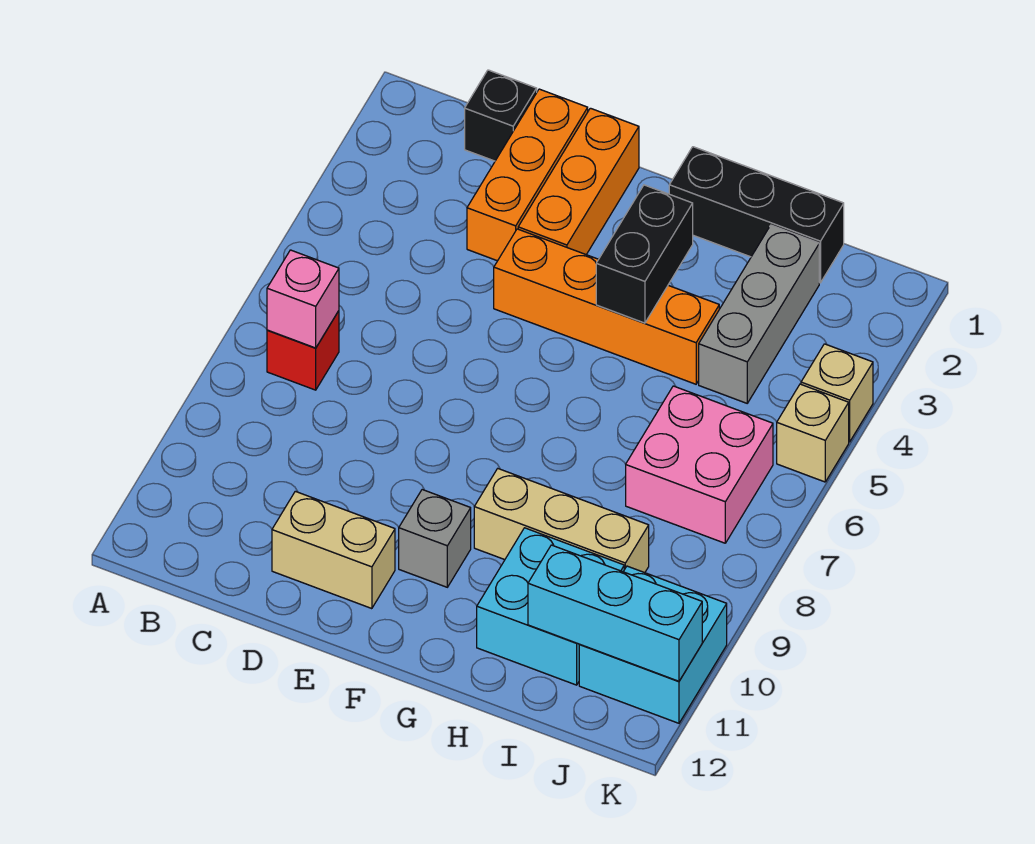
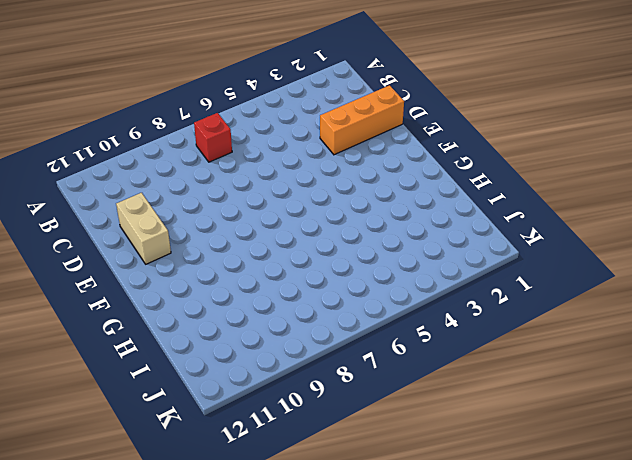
none -> black brick C1 level 1
none -> orange brick E1:E3 level 1
none -> orange brick E4:H4 level 1

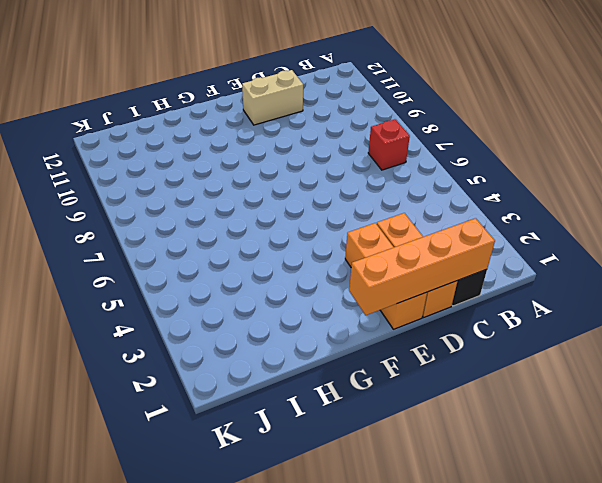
orange brick C1:F1 level 2 -> orange brick E4:H4 level 1
none -> grey brick F10 level 1
none -> black brick G1:I1 level 1
none -> tan brick G9:I9 level 1

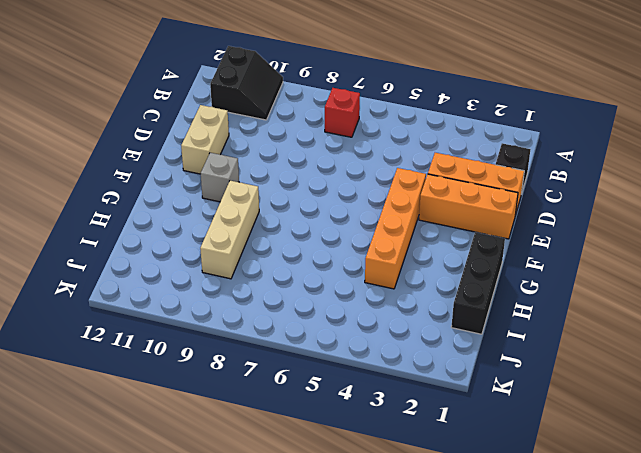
black slope A10:B11 level 1 top 11 -> none
none -> cyan brick H10:I11 level 1
none -> grey brick I2:I4 level 1
none -> pink brick I6:J7 level 1

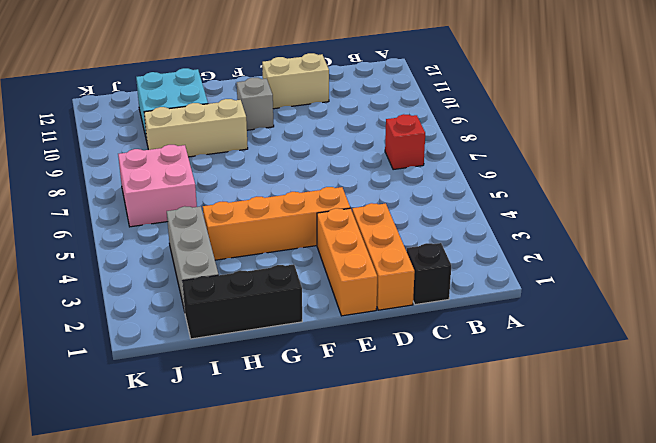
none -> cyan brick J10:K11 level 1
none -> tan brick K4 level 1
none -> tan brick K5 level 1

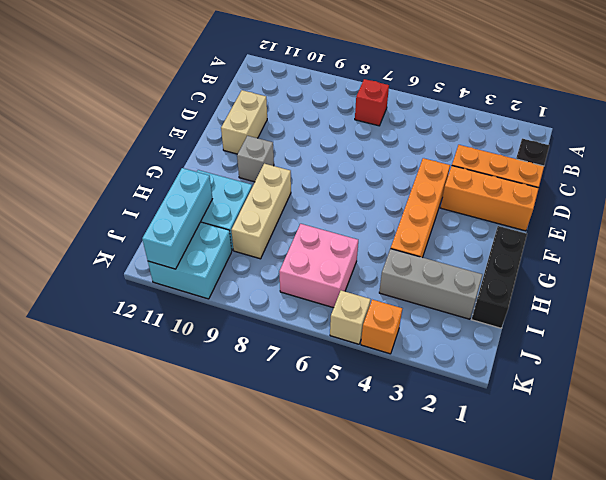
orange brick K4 level 1 -> tan brick K4 level 1
none -> pink brick B7 level 2
none -> black brick G3:G4 level 2

